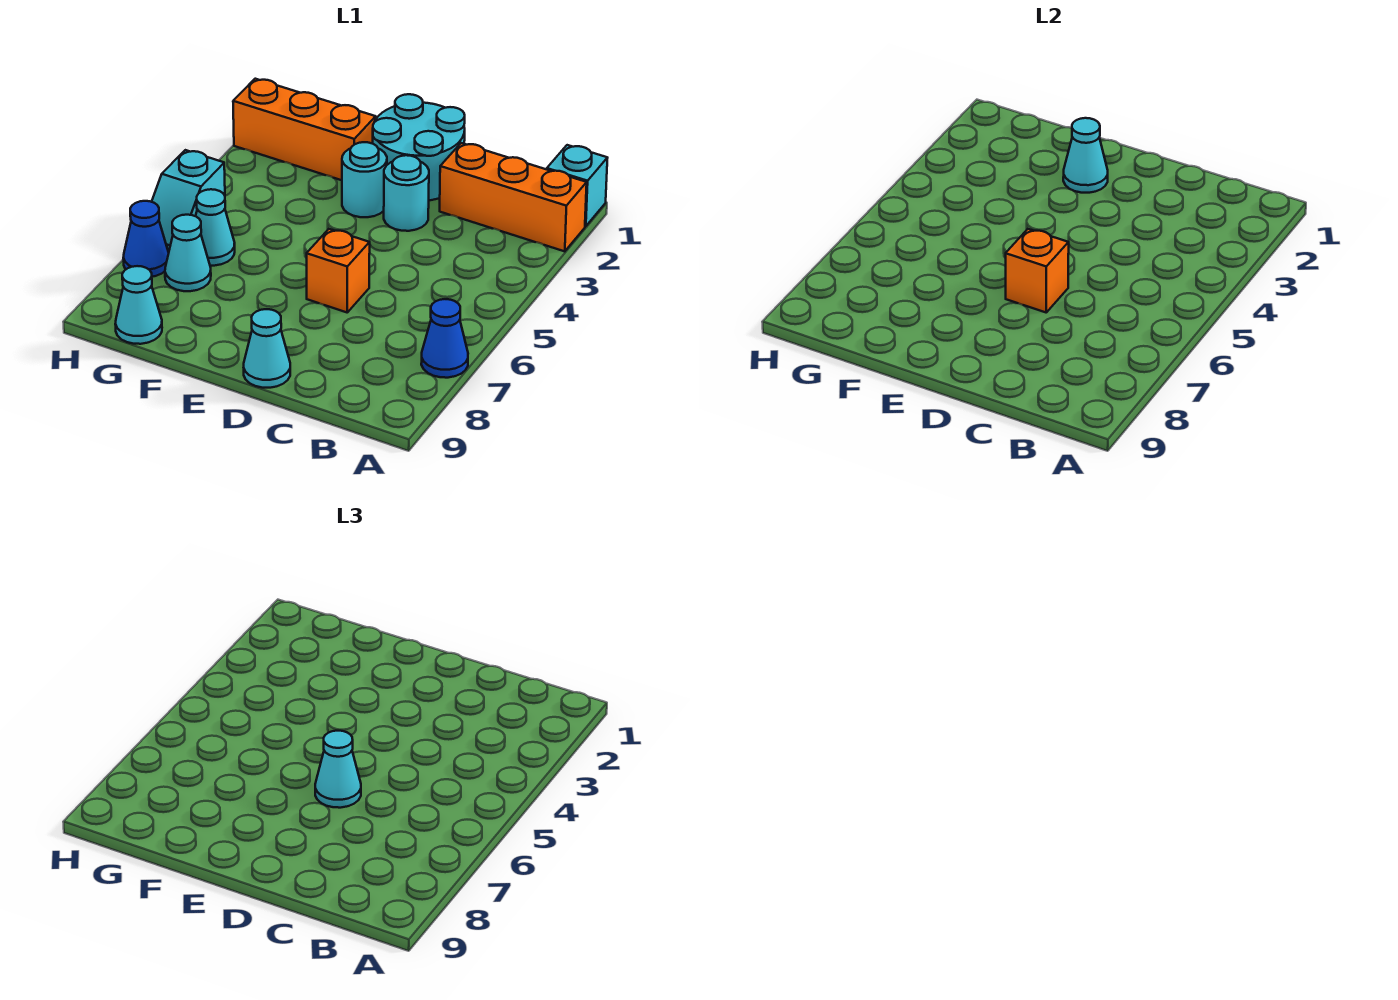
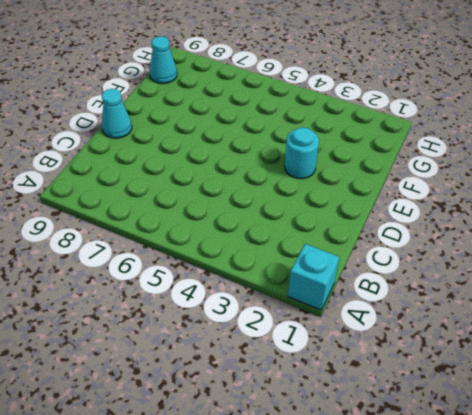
none -> orange brick A2:C2 level 1
none -> blue cone A7 level 1
none -> cyan round brick D1:E2 level 1

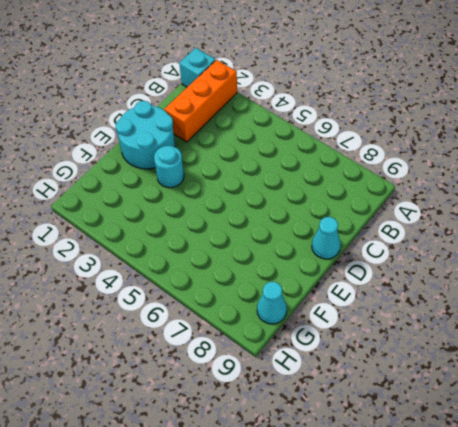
none -> blue cone A7 level 1
none -> cyan round brick D3 level 1
none -> orange brick D6 level 1

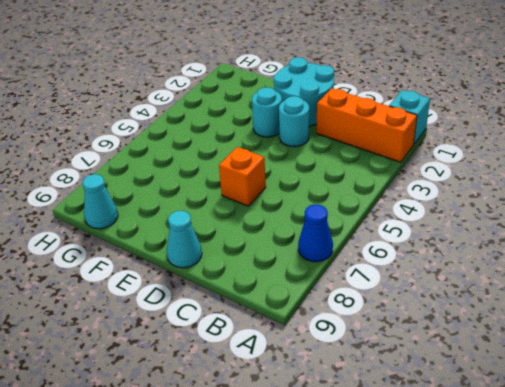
none -> orange brick F2:H2 level 1
none -> cyan cone G6 level 1
none -> cyan cone G7 level 1

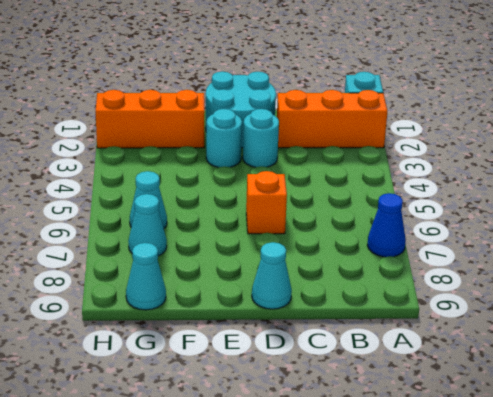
none -> cyan slope H5:H6 level 1 top 5
none -> blue cone H7 level 1
none -> orange brick D6 level 2

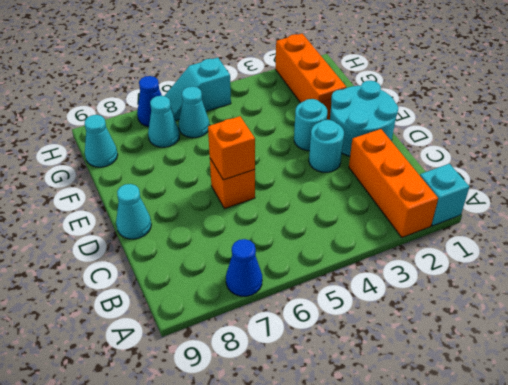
none -> cyan cone E2 level 2
none -> cyan cone D6 level 3

